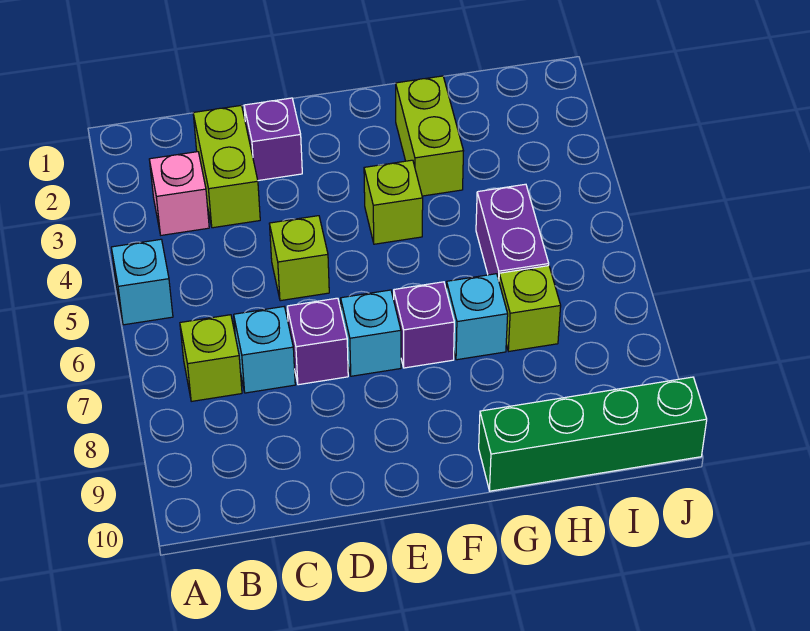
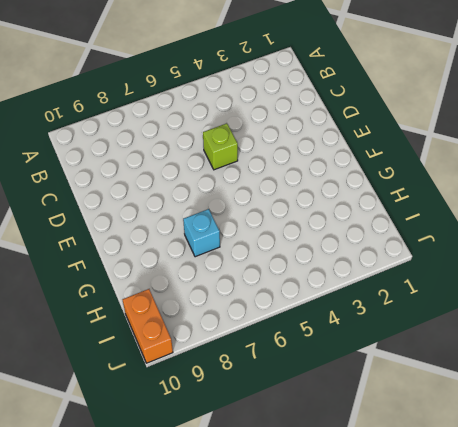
orange brick I10:J10 level 1 -> green brick G10:J10 level 1
none -> cyan brick A5 level 1
none -> pink brick B3 level 1
none -> lime brick B7 level 1

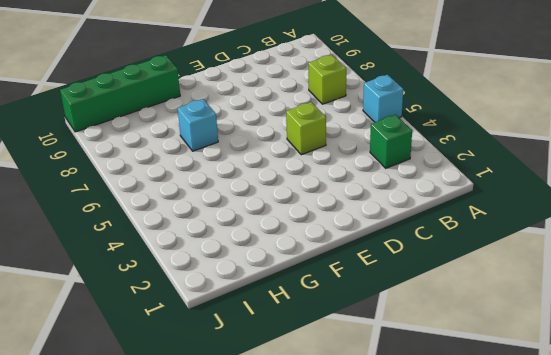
green brick B3 level 1 -> pink brick B3 level 1
none -> lime brick C2:C3 level 1
none -> cyan brick C7 level 1
none -> purple brick D2 level 1

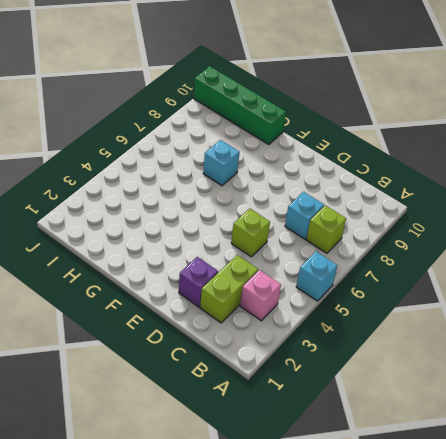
none -> purple brick D7 level 1
none -> cyan brick E7 level 1
none -> lime brick F4 level 1

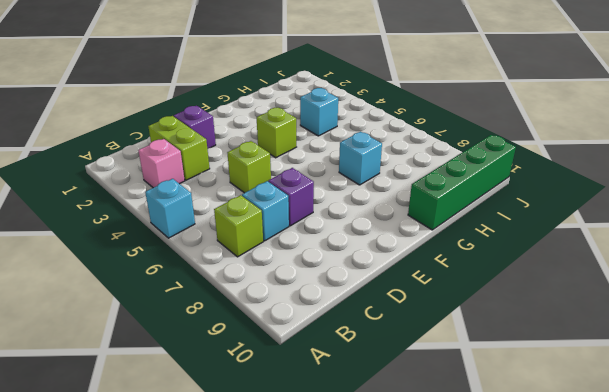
cyan brick H4 level 1 -> cyan brick E7 level 1
none -> purple brick F7 level 1
none -> lime brick G2:G3 level 1
none -> purple brick H5:H6 level 1

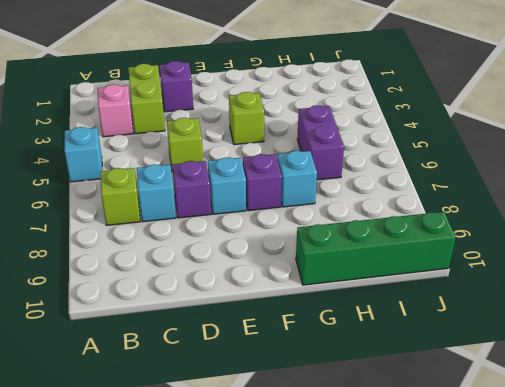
none -> lime brick G2:G3 level 1
none -> lime brick H7 level 1

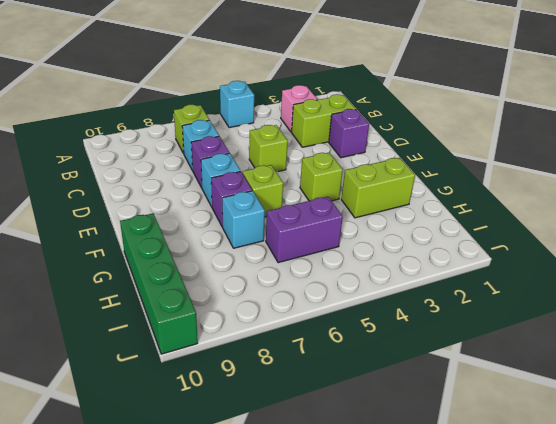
lime brick F6 level 1 -> lime brick H7 level 1

